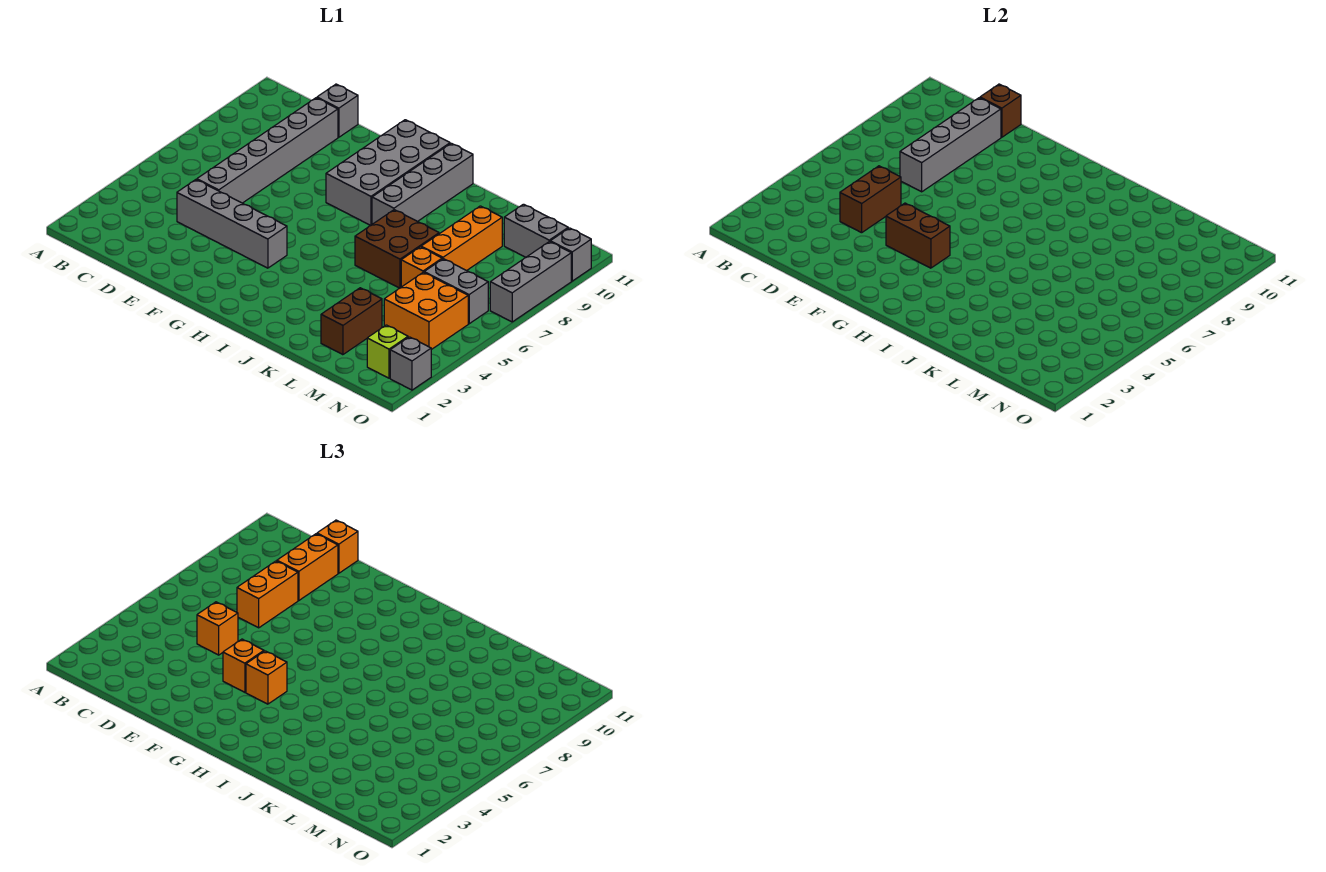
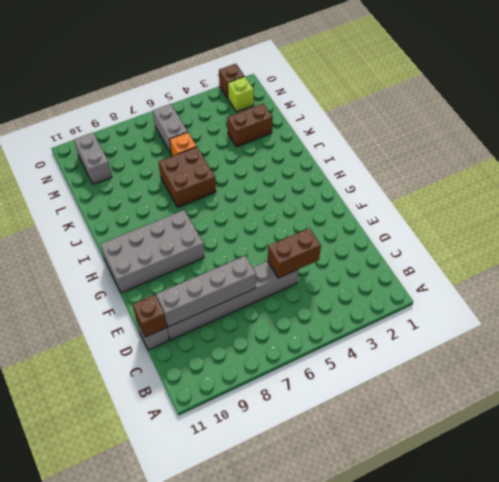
brown brick O2 level 1 -> grey brick O2 level 1
none -> grey brick D4:G4 level 1
none -> grey brick I8:I11 level 1
none -> orange brick L7:L9 level 1

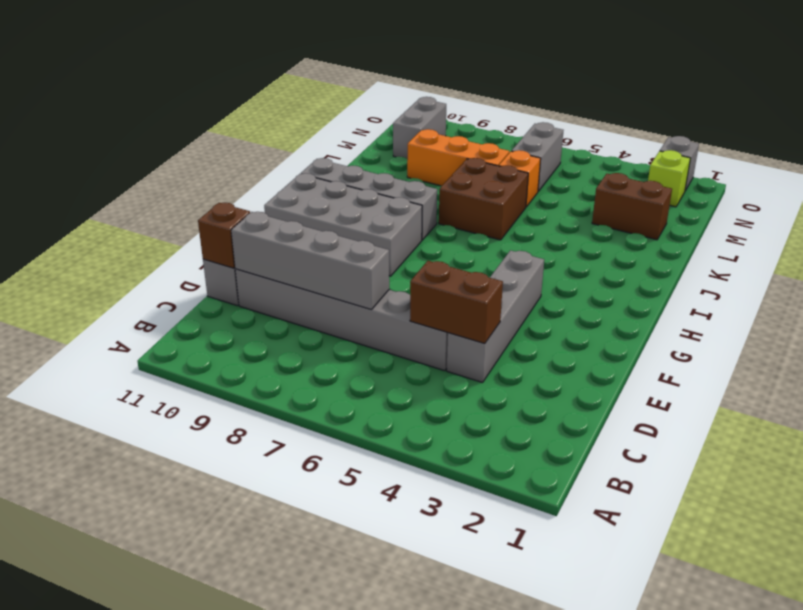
none -> orange brick M4:N5 level 1
none -> grey brick O7:O9 level 1
none -> grey brick O10 level 1

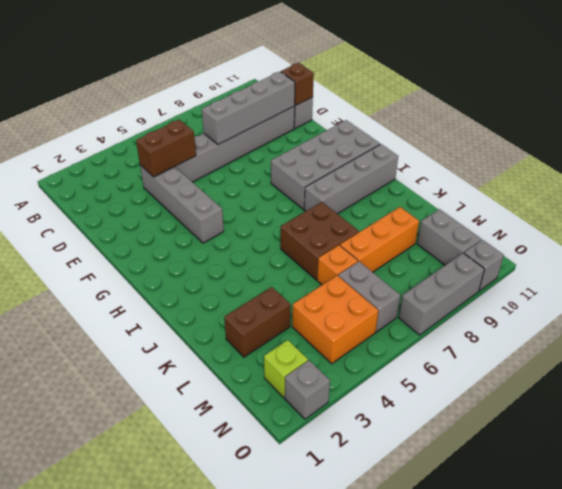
none -> brown brick F4:G4 level 2
none -> orange brick D5 level 3
none -> orange brick D7:D8 level 3

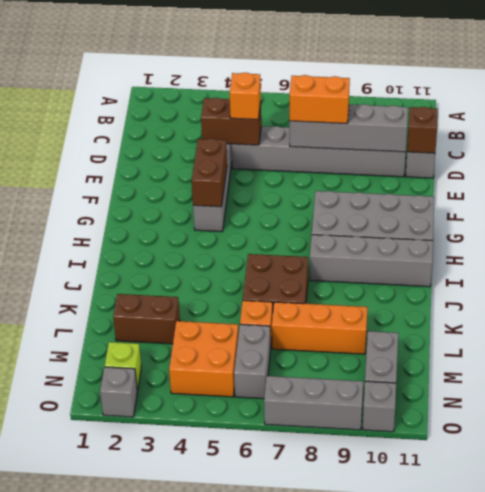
none -> orange brick D9:D10 level 3
none -> orange brick D11 level 3
none -> orange brick F4 level 3

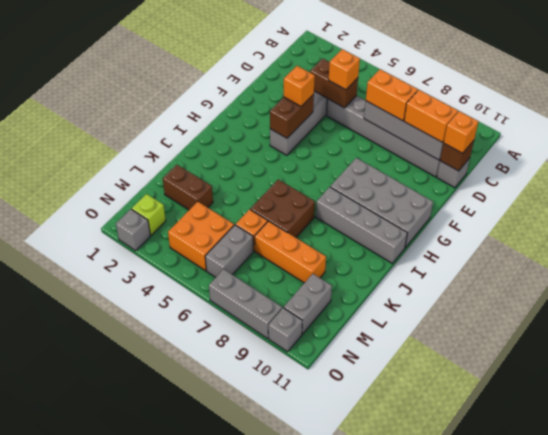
none -> orange brick G4 level 3

